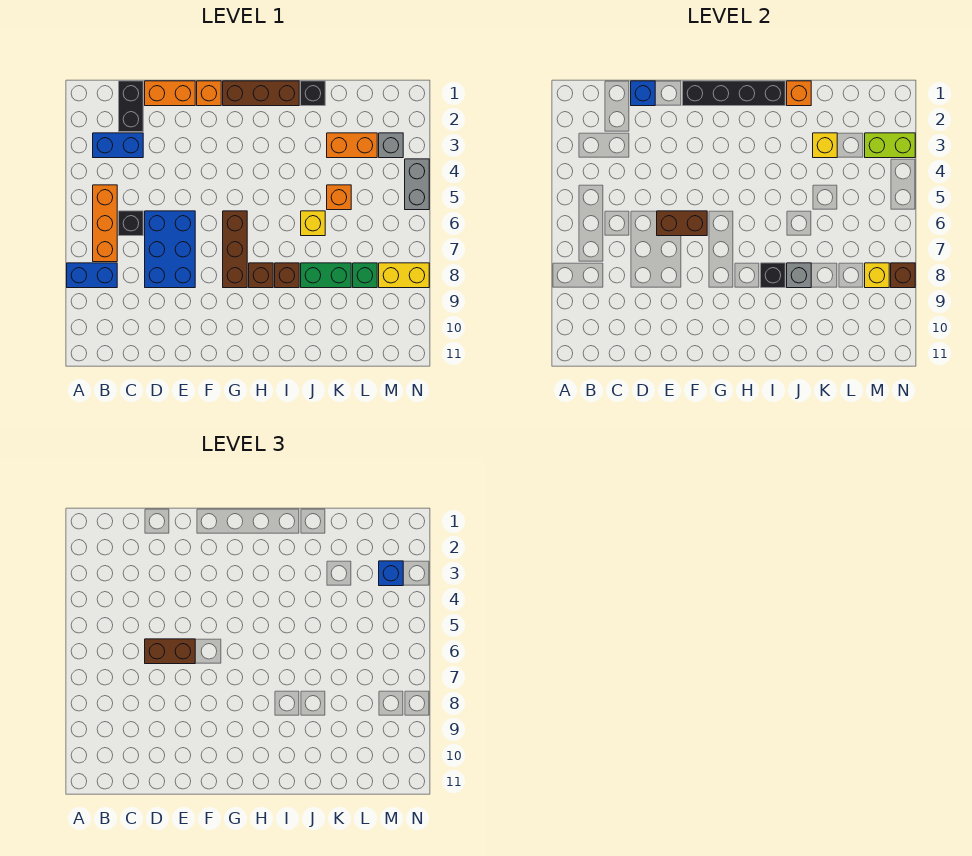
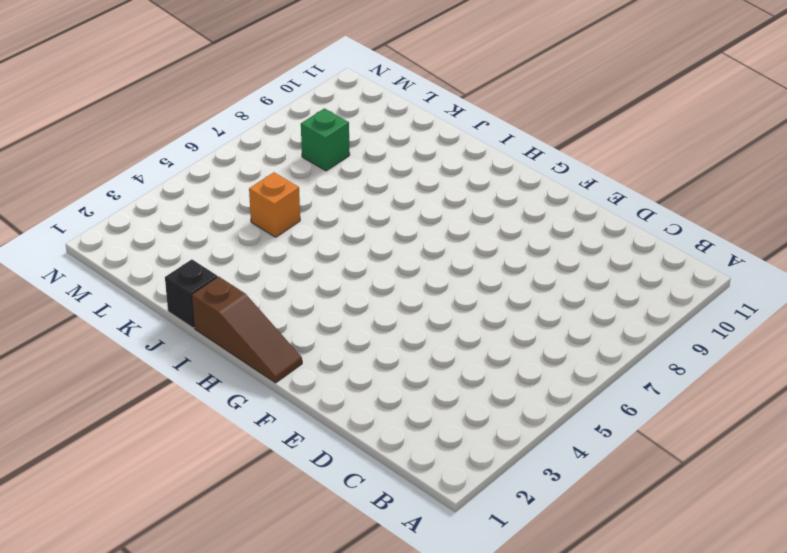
brown slope G1:I1 level 1 top I -> brown brick G1:I1 level 1
none -> blue brick A8:B8 level 1
none -> blue brick B3:C3 level 1
none -> orange brick B5:B7 level 1
none -> black brick C1:C2 level 1

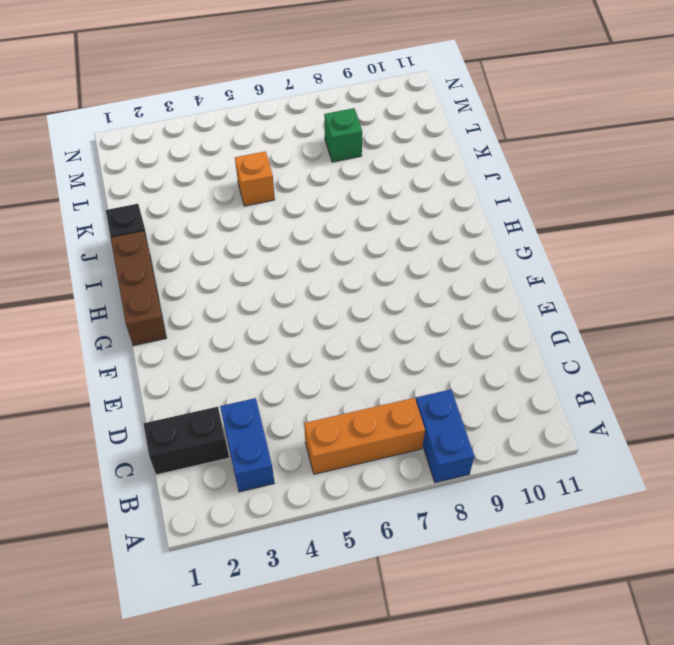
none -> black brick C6 level 1
none -> orange brick D1:E1 level 1
none -> blue brick D6:E8 level 1
none -> orange brick F1 level 1

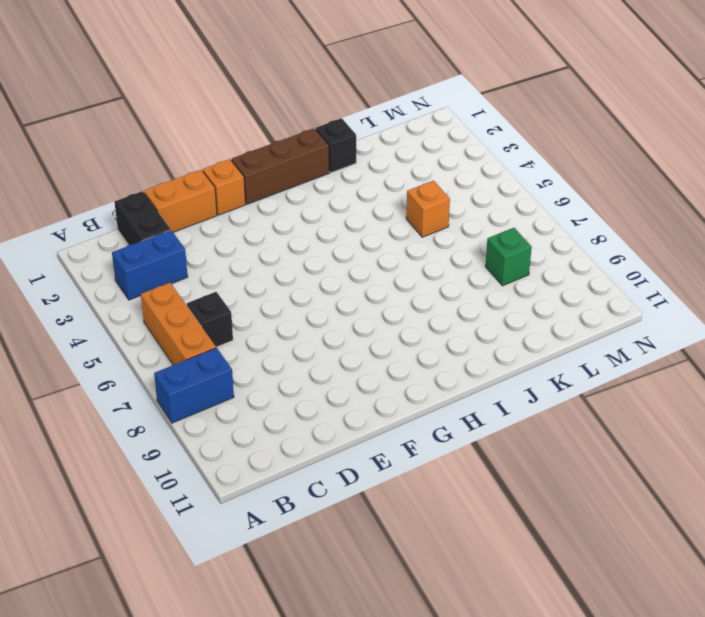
none -> blue brick D6:E8 level 1
none -> brown brick G6:G8 level 1
none -> brown brick H8 level 1
none -> brown brick I8 level 1

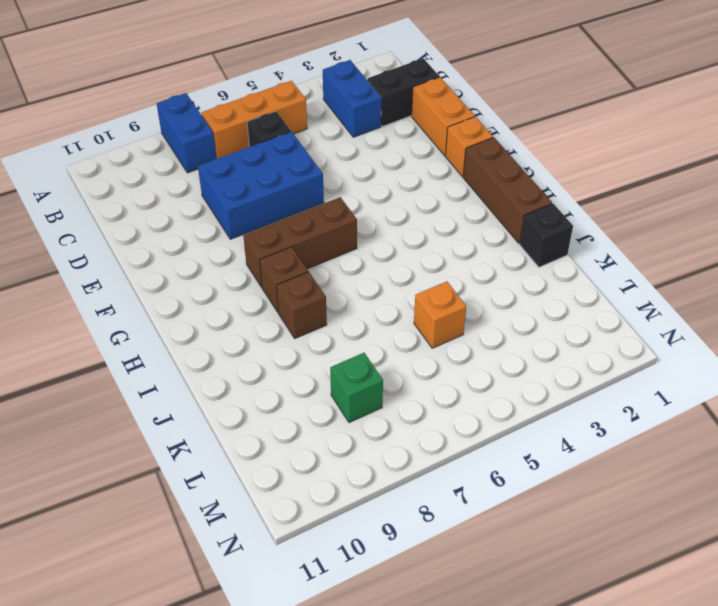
none -> yellow brick J6 level 1
none -> green brick J8:K8 level 1
none -> orange brick K3:L3 level 1
none -> grey brick M3 level 1

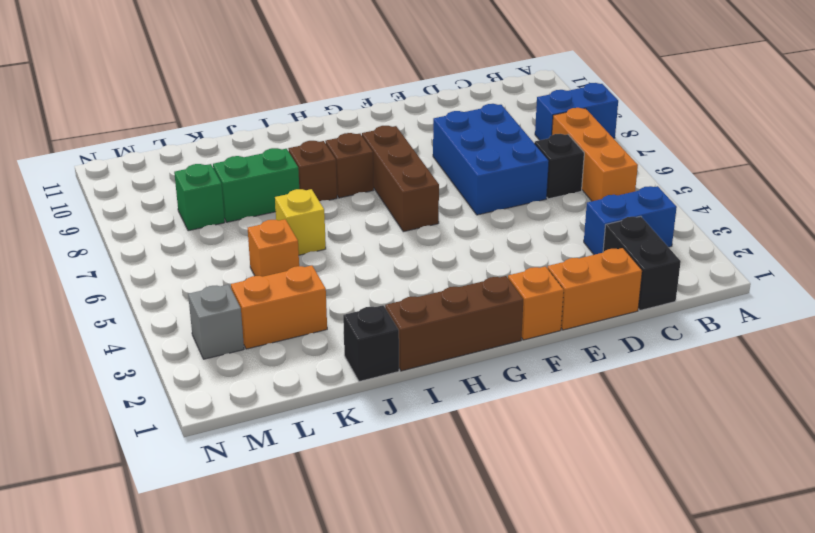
none -> yellow brick M8:N8 level 1
none -> grey brick N4:N5 level 1
none -> blue brick D1 level 2
none -> brown brick E6:F6 level 2

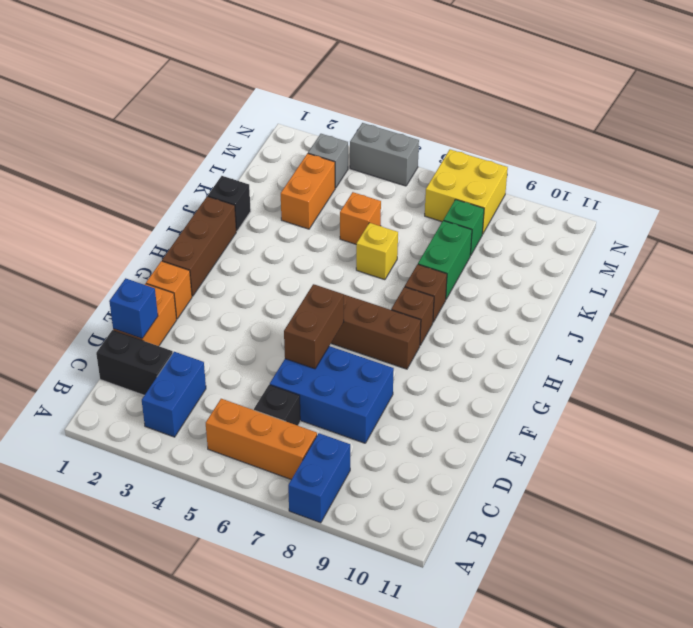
yellow brick M7:N8 level 1 -> yellow brick M8:N8 level 1
none -> black brick F1:I1 level 2
none -> black brick I8 level 2
none -> orange brick J1 level 2
none -> grey brick J8 level 2

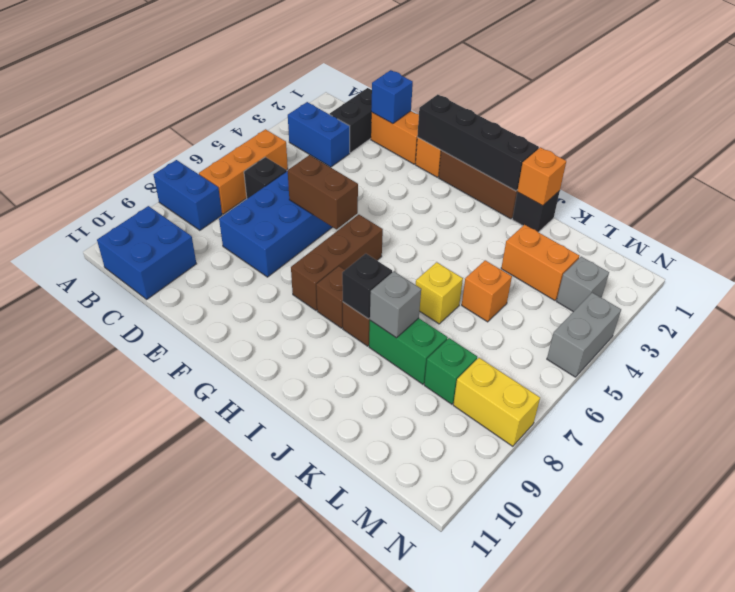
blue brick B10:C11 level 1 -> none
none -> yellow brick K3 level 2
none -> lime brick M3:N3 level 2
none -> yellow brick M8 level 2
none -> brown brick N8 level 2

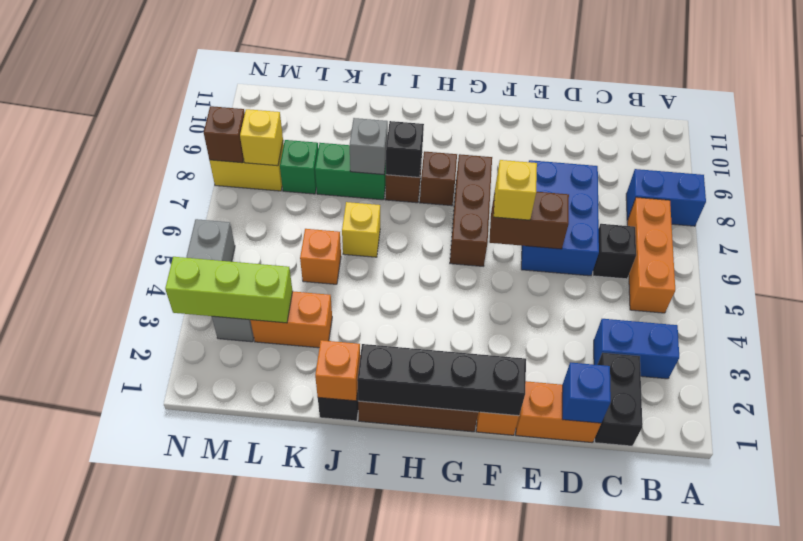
yellow brick F6 level 3 -> yellow brick K3 level 2
lime brick L3:N3 level 2 -> lime brick M3:N3 level 2
none -> brown brick D6:E6 level 3
none -> blue brick M3 level 3

